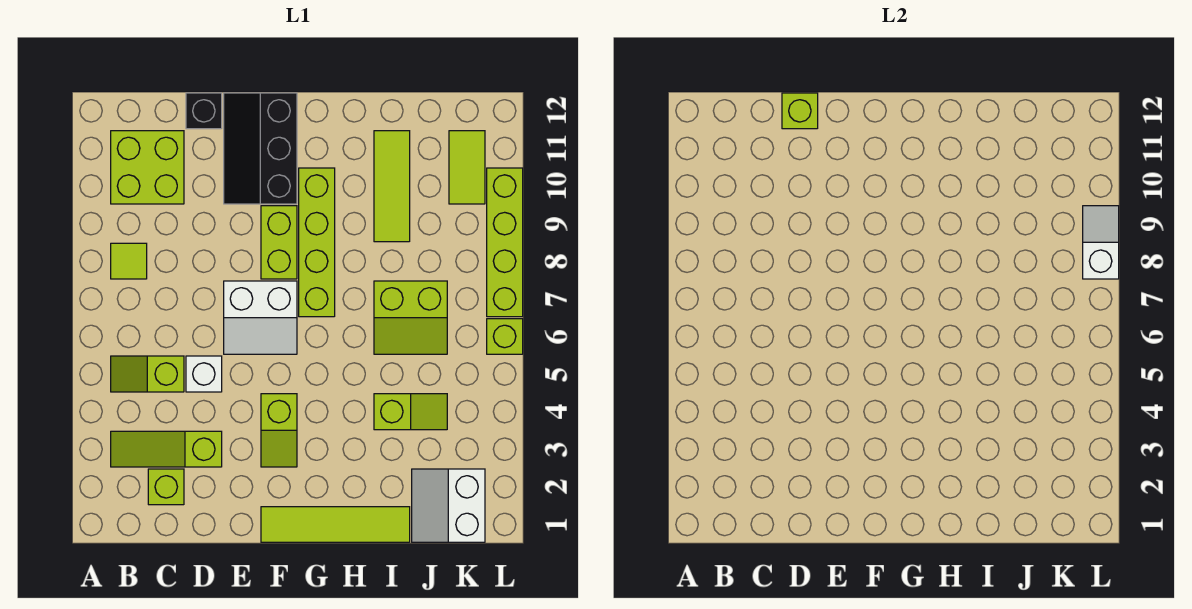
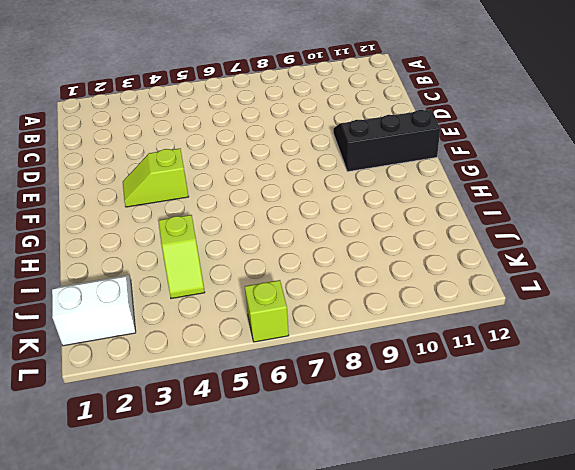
none -> lime slope B3:D3 level 1 top D
none -> lime slope B5:C5 level 1 top C
none -> lime tile B8 level 1

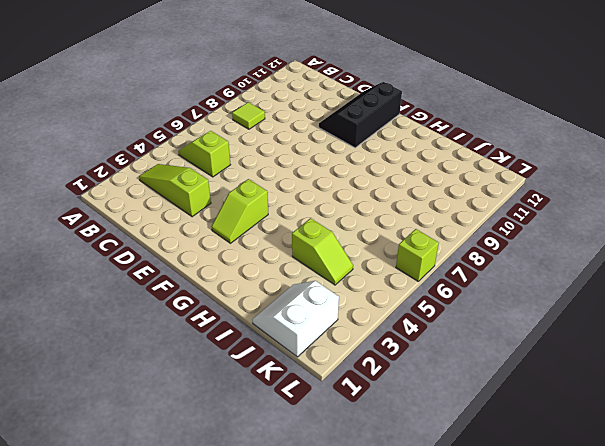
none -> lime brick B10:C11 level 1
none -> lime brick C2 level 1
none -> white brick D5 level 1

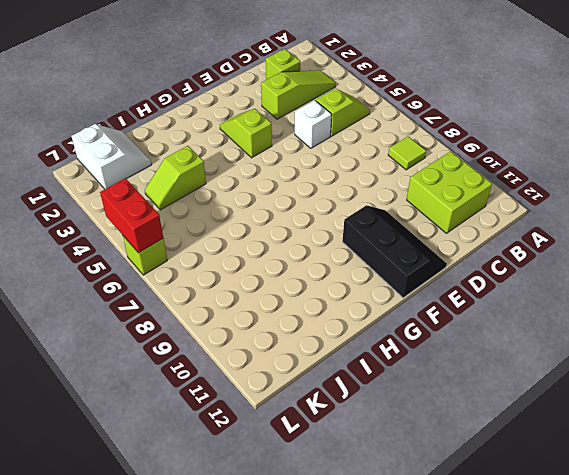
red brick L5:L6 level 2 -> none
none -> black brick D12 level 1
none -> white slope E6:F7 level 1 top 7
none -> lime tile F1:I1 level 1

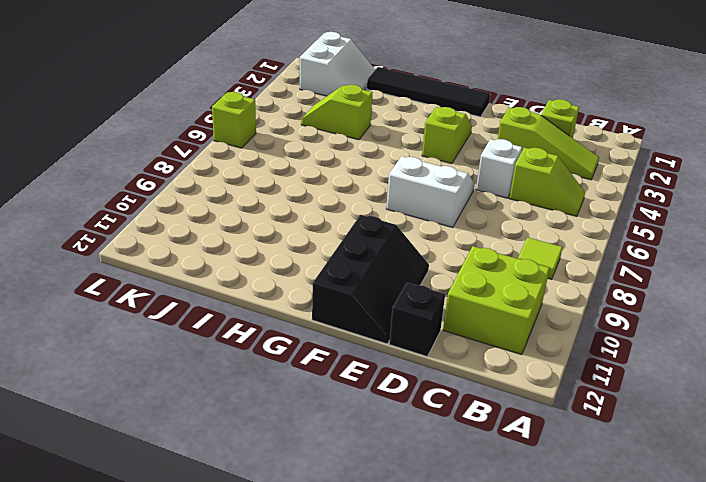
black tile F1:I1 level 1 -> lime tile F1:I1 level 1
none -> lime brick F8:F9 level 1
none -> lime brick G7:G10 level 1
none -> lime slope I6:J7 level 1 top 7

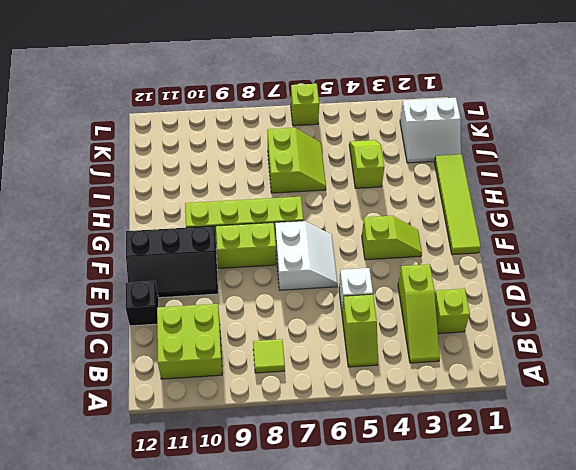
none -> lime tile I9:I11 level 1
none -> lime tile K10:K11 level 1
none -> lime brick L7:L10 level 1

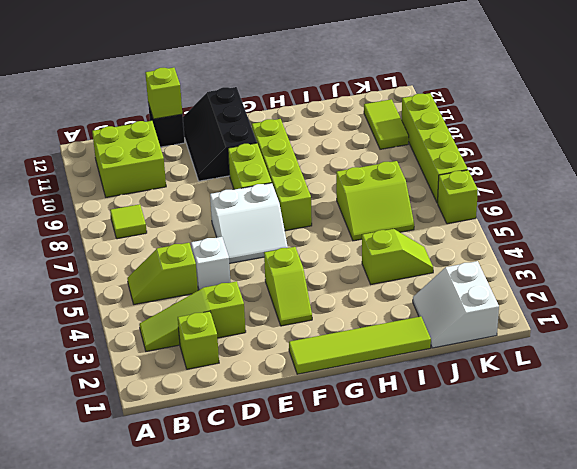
none -> lime tile I9:I11 level 1
none -> white slope L8:L9 level 2 top 8

